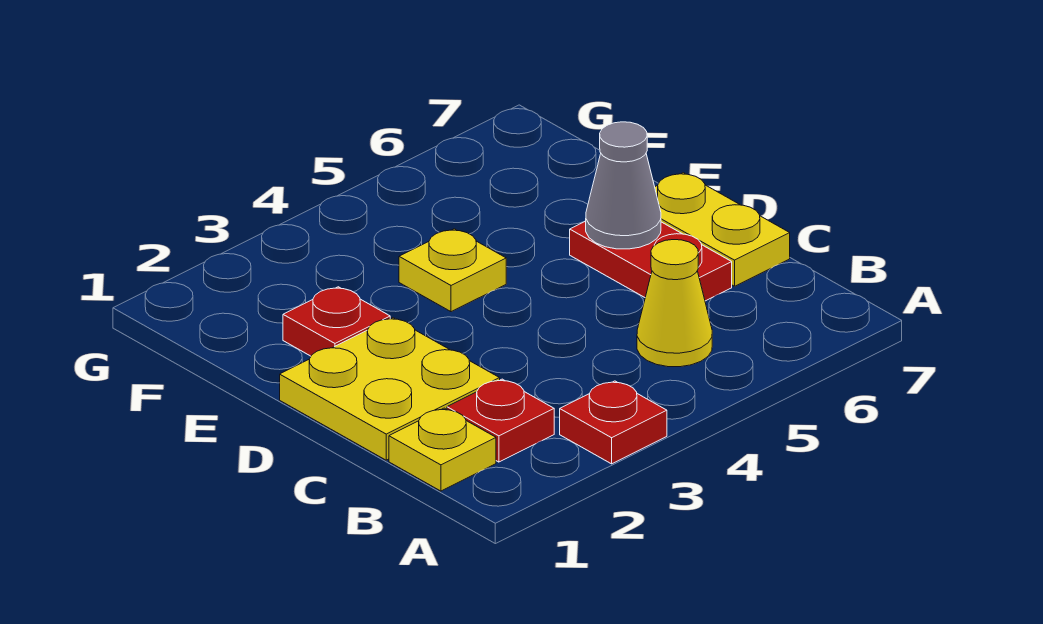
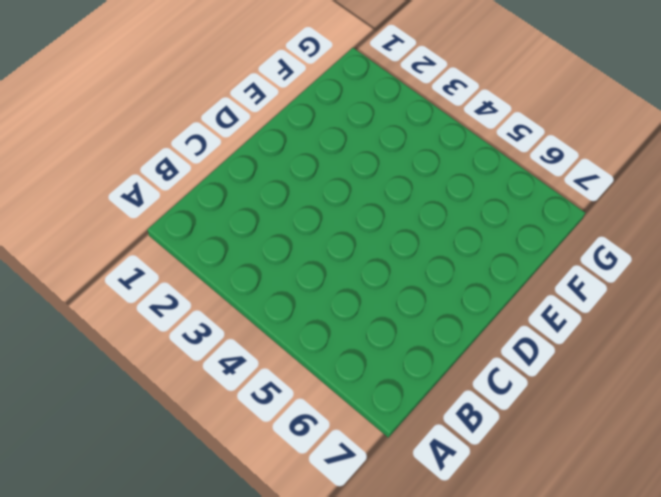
none -> red plate A3 level 1
none -> yellow plate B1 level 1

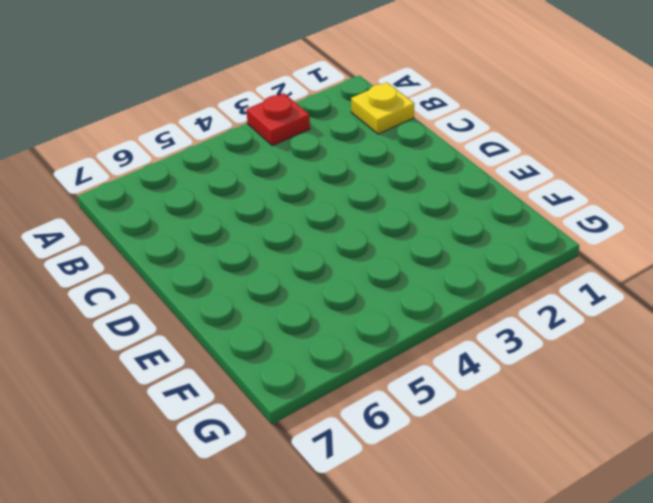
none -> red plate B2 level 1
none -> yellow cone B5 level 1

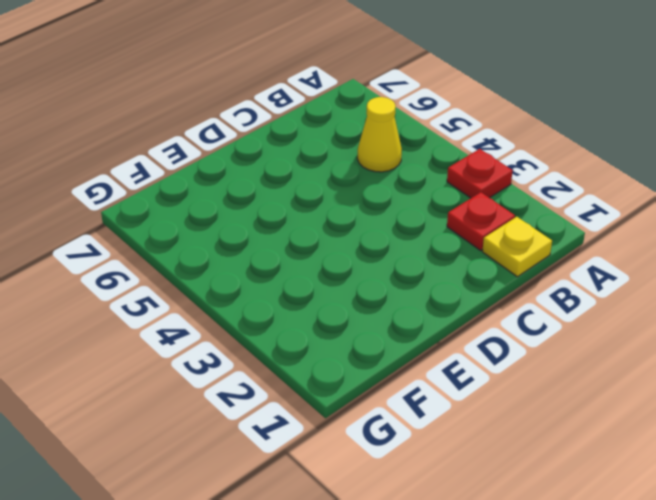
none -> yellow plate C1:D2 level 1
none -> red plate C6:D6 level 1

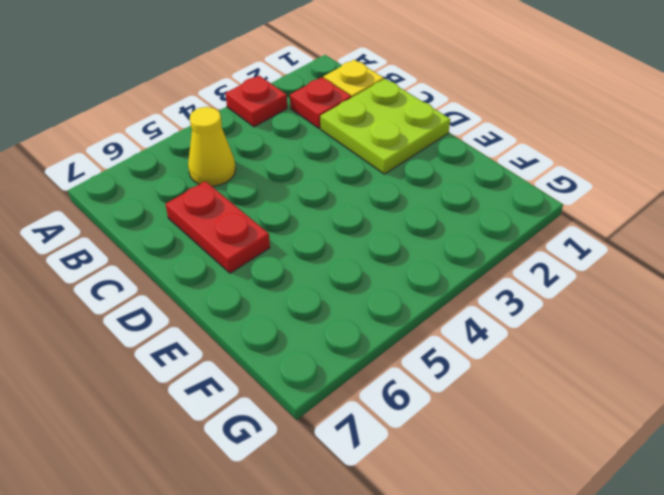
lime plate C1:D2 level 1 -> yellow plate C1:D2 level 1
none -> yellow plate C7:D7 level 1
none -> red plate E2 level 1

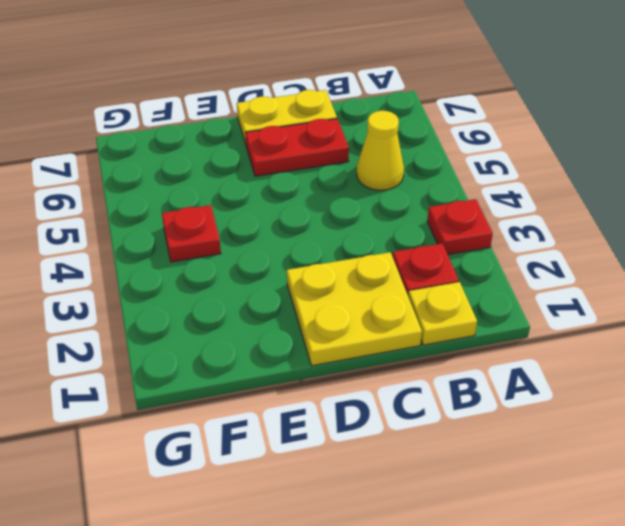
red plate F4 level 1 -> red plate E2 level 1
none -> yellow plate E4 level 1
none -> grey cone D6 level 2

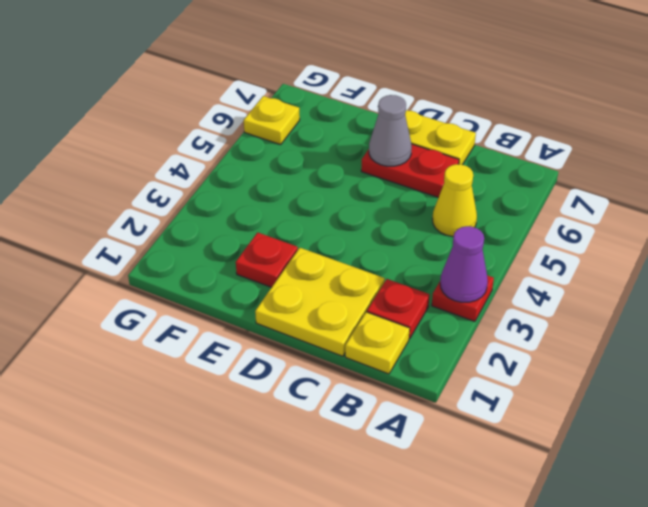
purple cone A3 level 2 -> none
yellow plate G6 level 1 -> yellow plate E4 level 1

